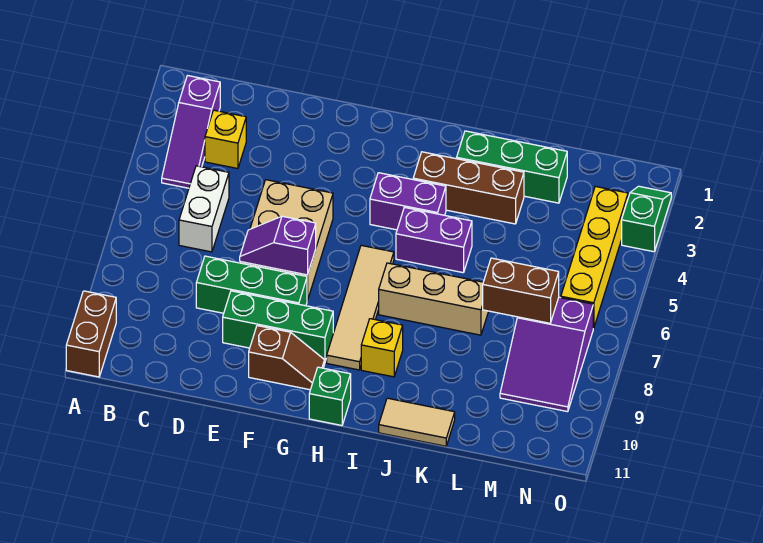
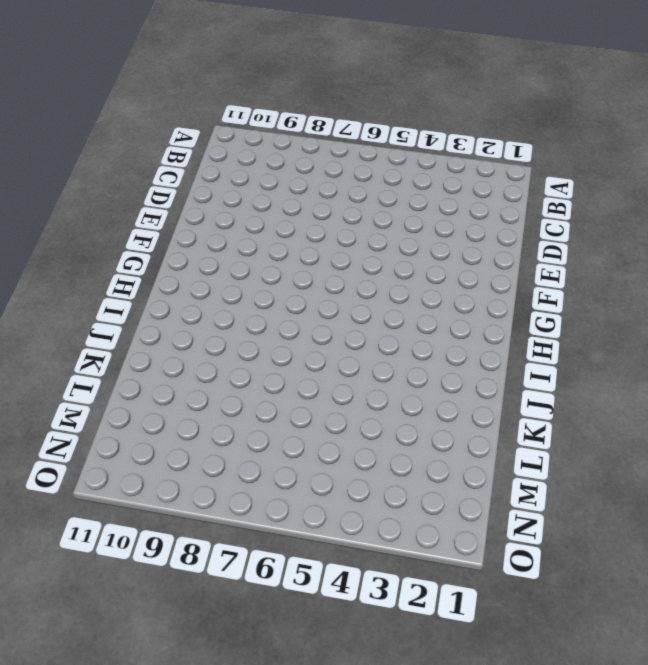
none -> brown brick A10:A11 level 1
none -> purple slope B2:B4 level 1 top 2
none -> yellow brick C3 level 1

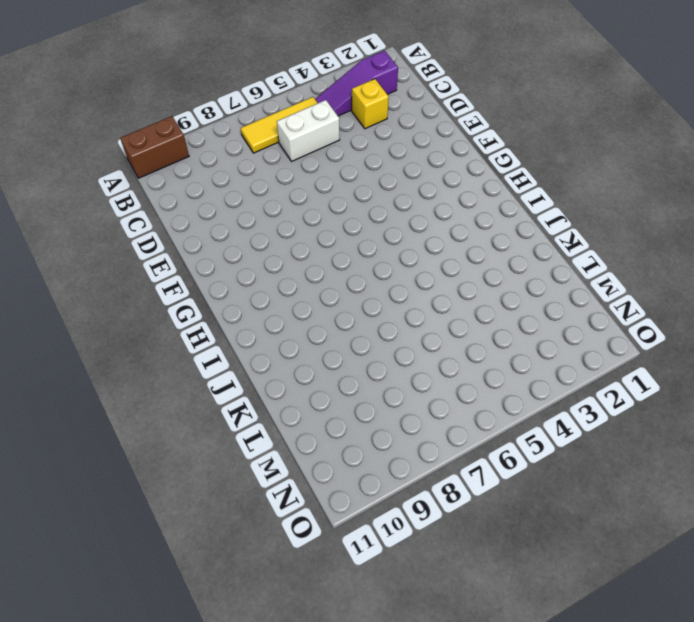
yellow tile B5:B7 level 1 -> none
none -> green brick D8:F8 level 1
none -> tan brick E5:F7 level 1
none -> green brick E9:G9 level 1

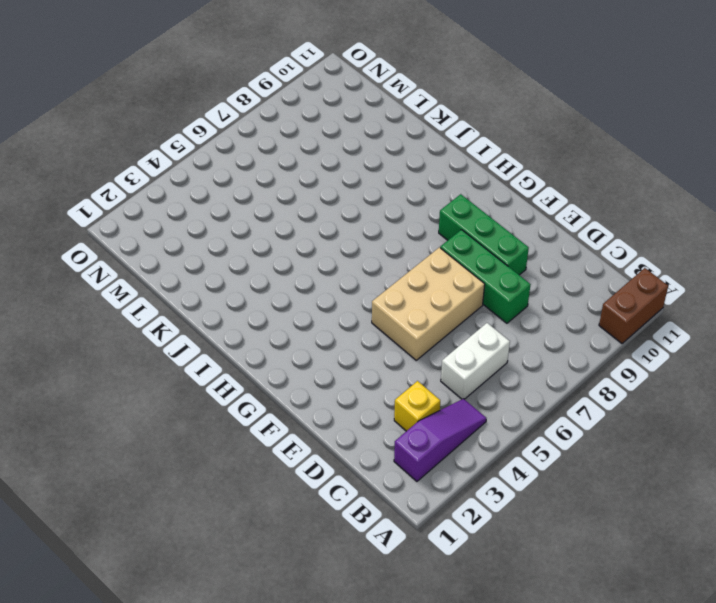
none -> brown slope F10:G10 level 1 top F
none -> purple brick H4:I4 level 1
none -> tan tile H6:H9 level 1

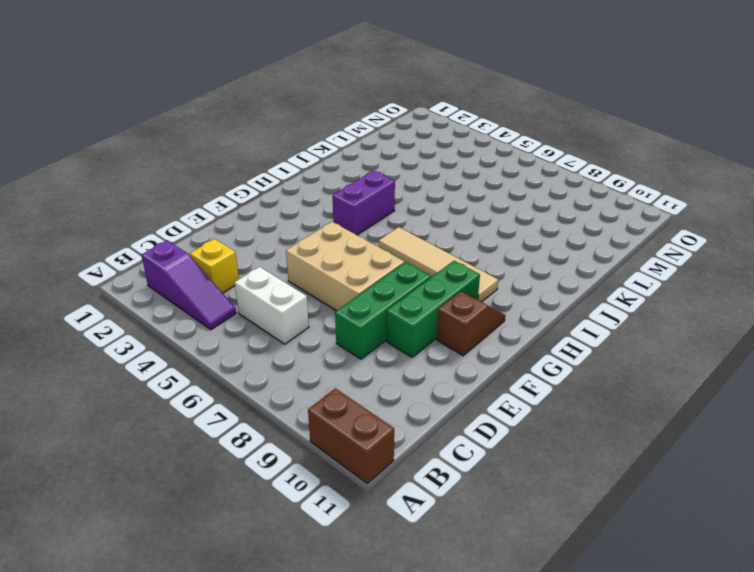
none -> green brick H11 level 1
none -> brown brick I3:K3 level 1
none -> purple brick I5:J5 level 1

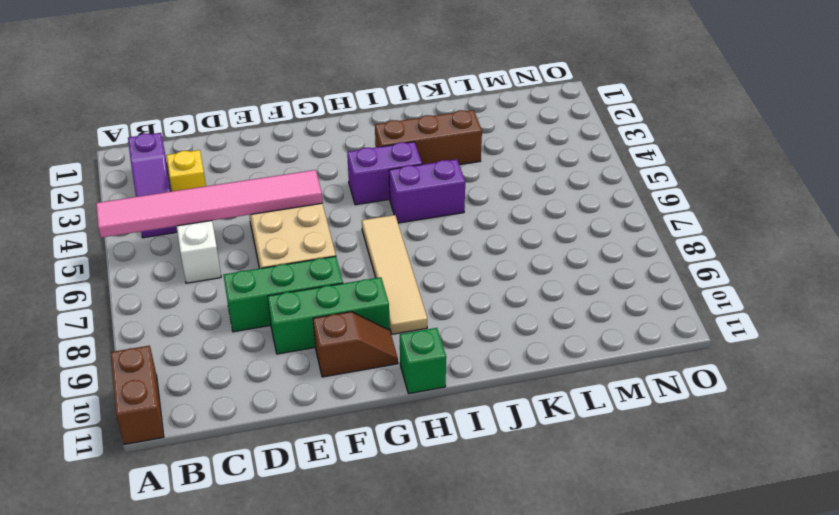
pink tile A5:F5 level 2 -> none
none -> tan brick I7:K7 level 1
none -> yellow brick I9 level 1
none -> green brick J2:L2 level 1

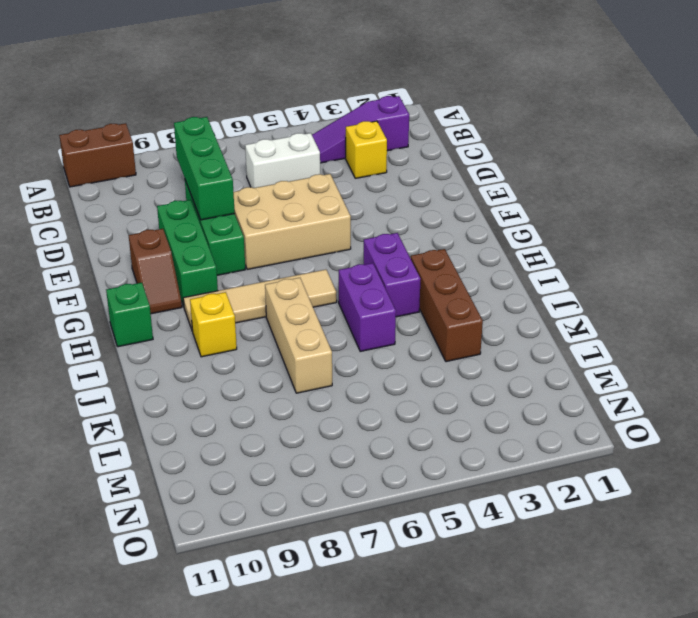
green brick C8:E8 level 2 -> green brick J2:L2 level 1
none -> tan tile J11:K11 level 1
none -> purple slope M7:N9 level 1 top 7
none -> yellow brick N3:N6 level 1

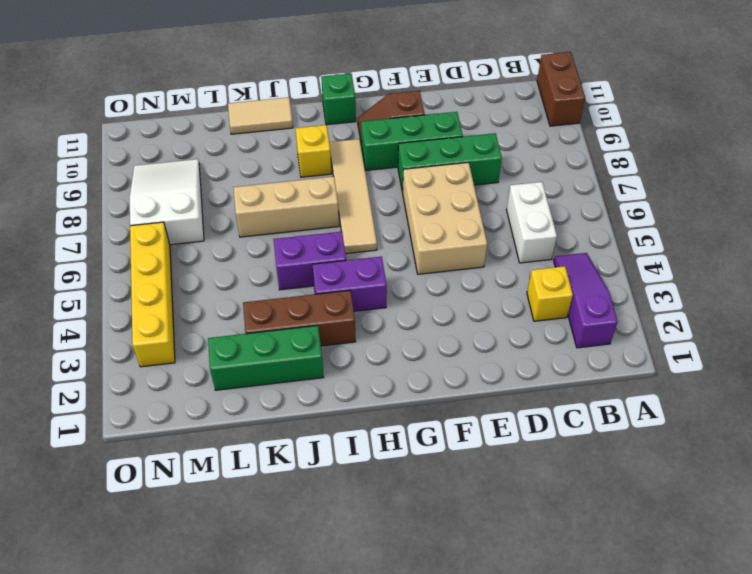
white slope M7:N9 level 1 top 7 -> purple slope M7:N9 level 1 top 7
none -> green slope O2:O3 level 1 top 3
none -> purple slope E7:F7 level 2 top F
none -> brown brick L7:M7 level 2

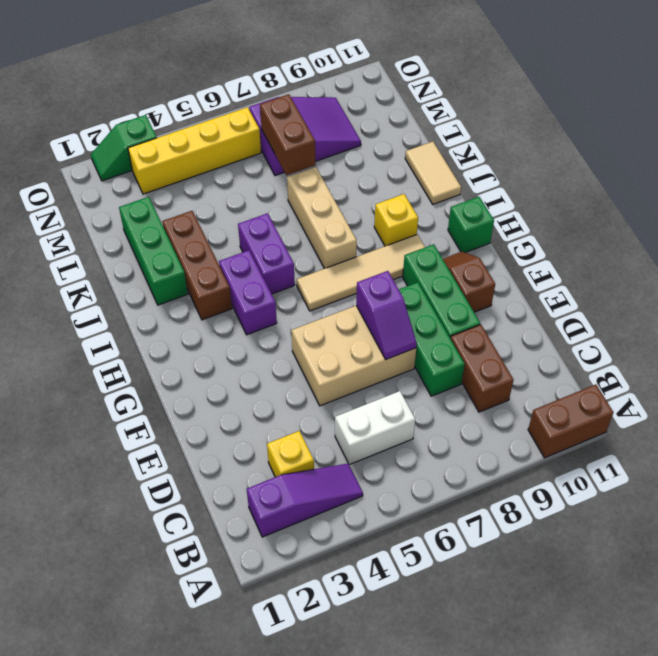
brown brick C9:D9 level 1 -> none

